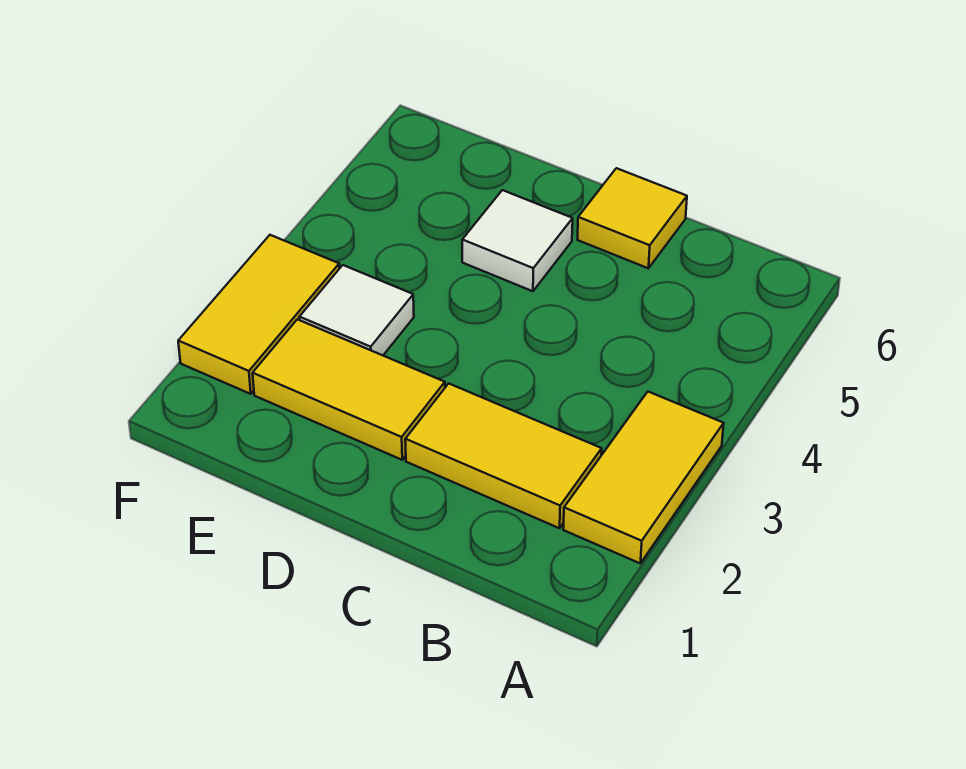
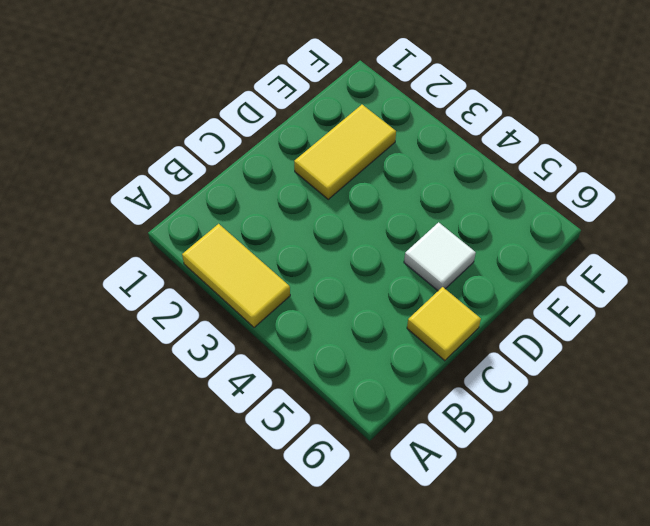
none -> yellow tile B2:C2 level 1
none -> white tile E3 level 1

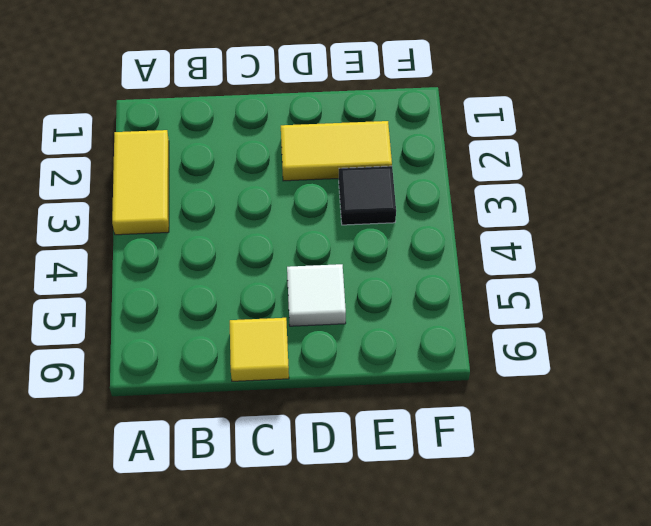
black tile E3 level 1 -> white tile E3 level 1
none -> yellow tile B2:C2 level 1
none -> yellow tile F2:F3 level 1

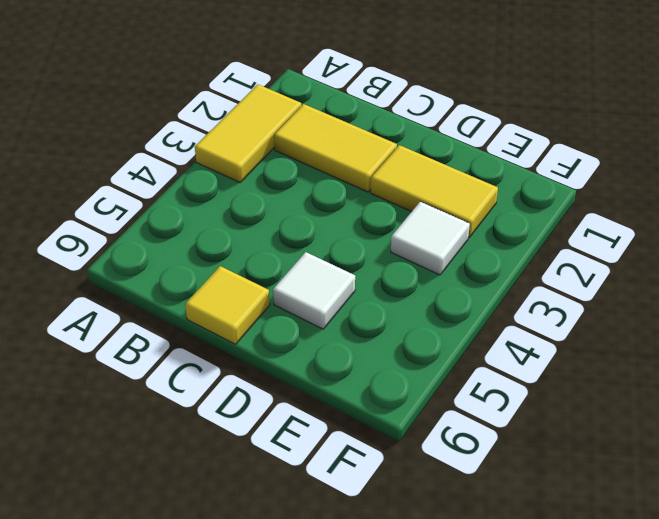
none -> yellow tile F2:F3 level 1

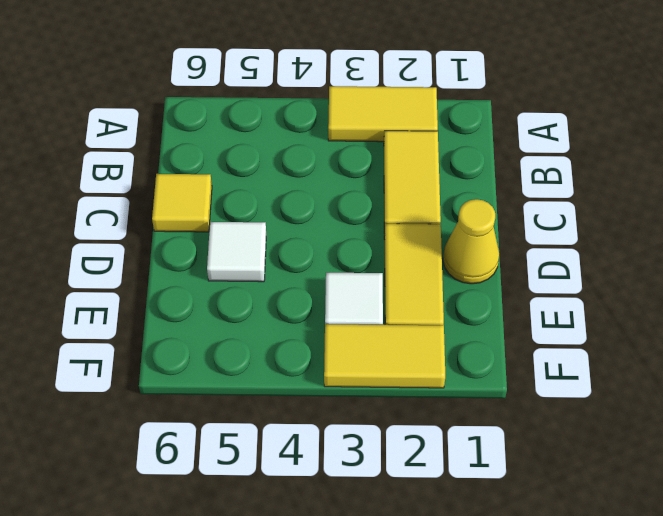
yellow cone D1 level 1 -> none

